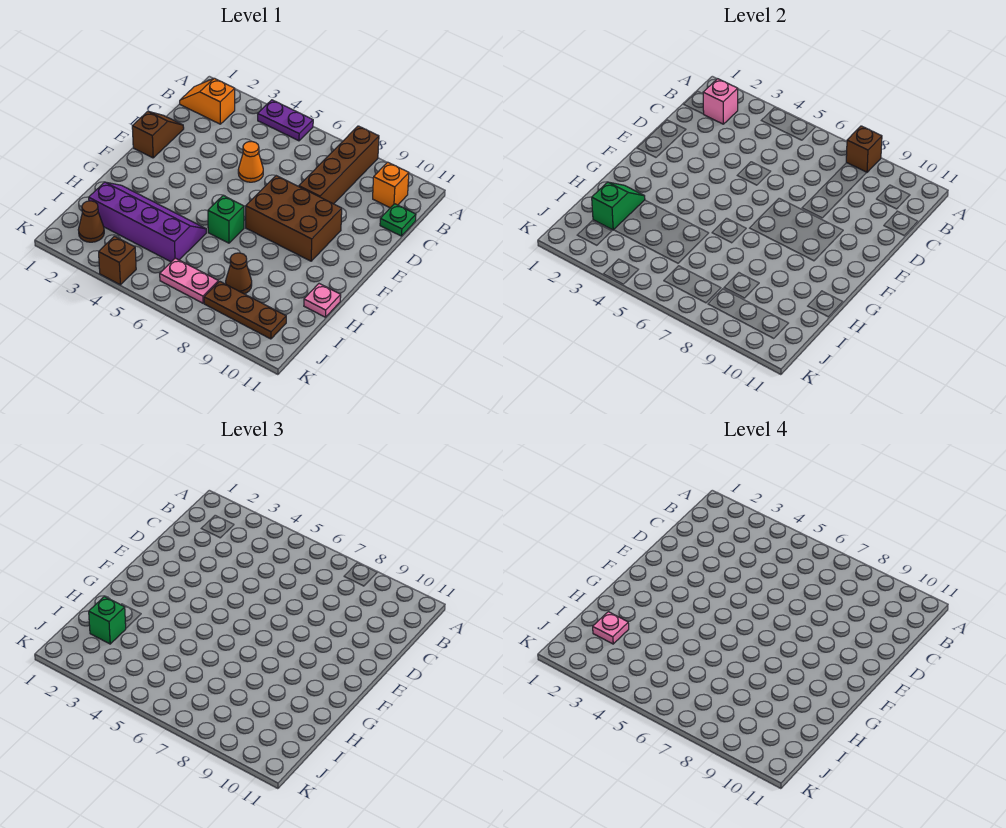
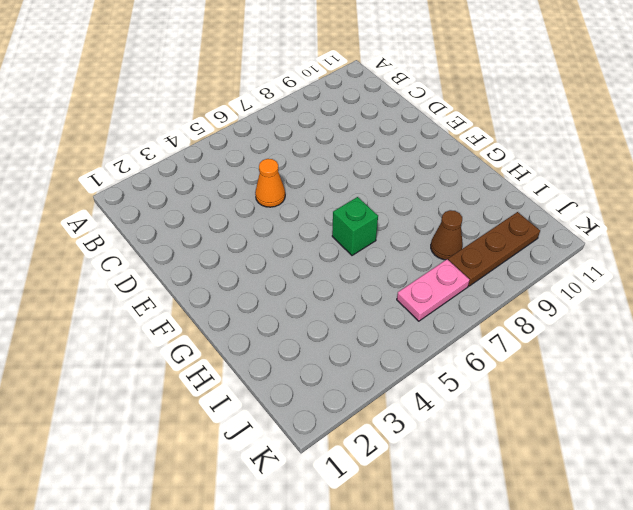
none -> purple plate A4:A5 level 1
none -> brown brick A8:D8 level 1
none -> orange slope B1:B2 level 1 top 2

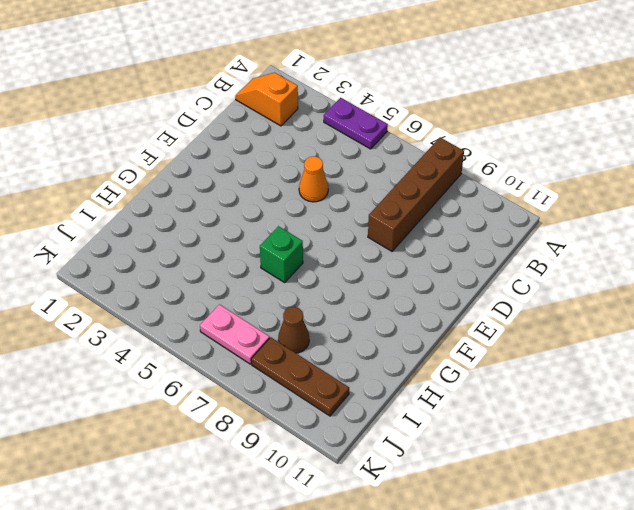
none -> orange brick B10 level 1
none -> green plate C11 level 1
none -> brown slope D1:E1 level 1 top E

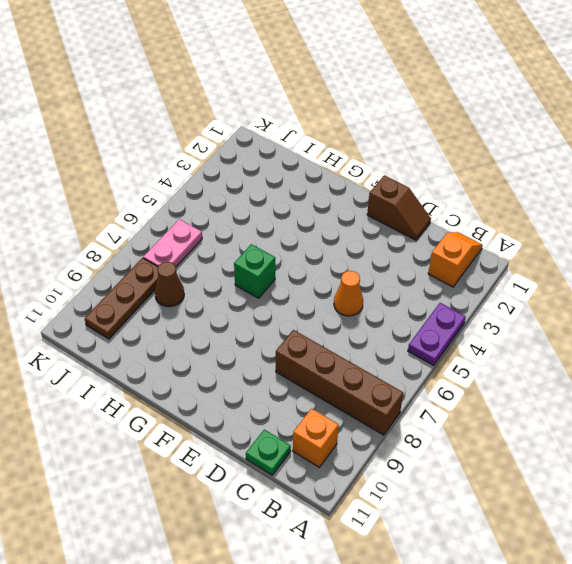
none -> brown brick E7:F9 level 1
none -> purple slope H2:I5 level 1 top I
none -> pink plate H11 level 1

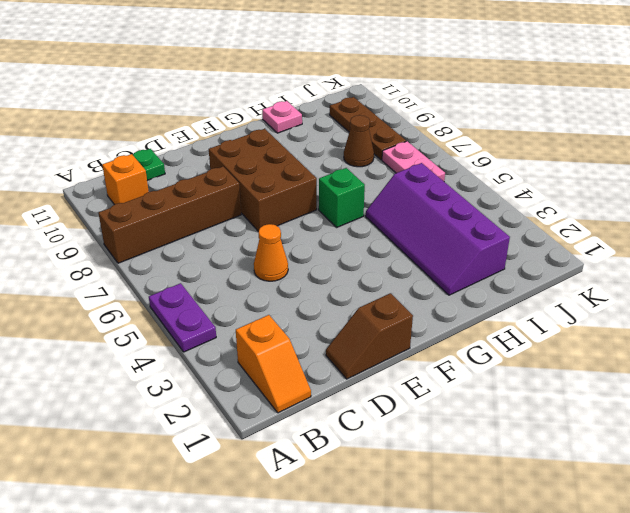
none -> brown cone J2 level 1
none -> brown brick K4 level 1
none -> brown brick A8 level 2

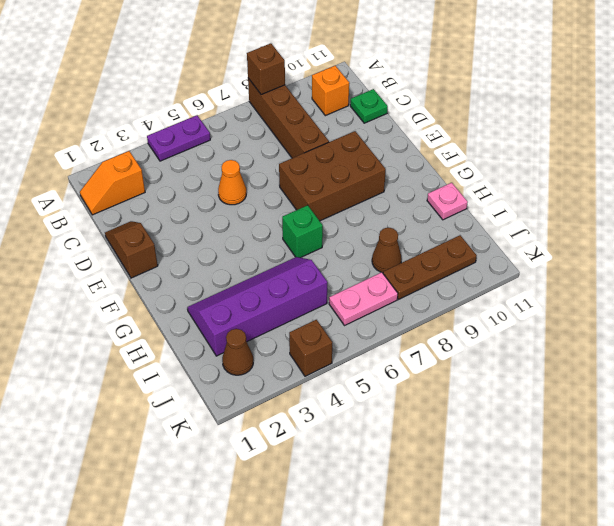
none -> pink brick B2 level 2
none -> green slope H2:I2 level 2 top I
none -> green brick I2 level 3

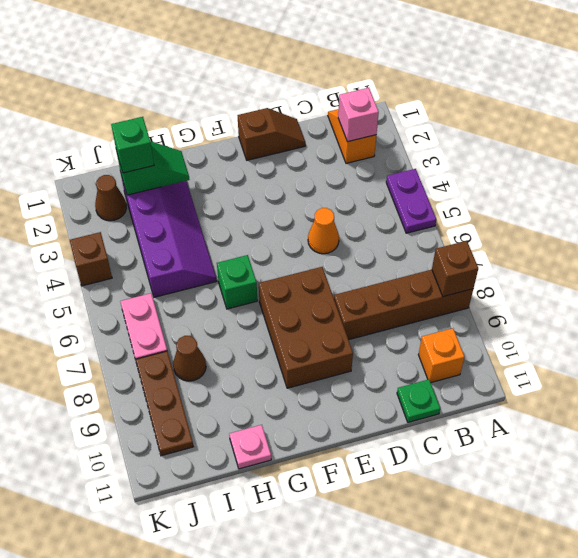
none -> pink plate I2 level 4

